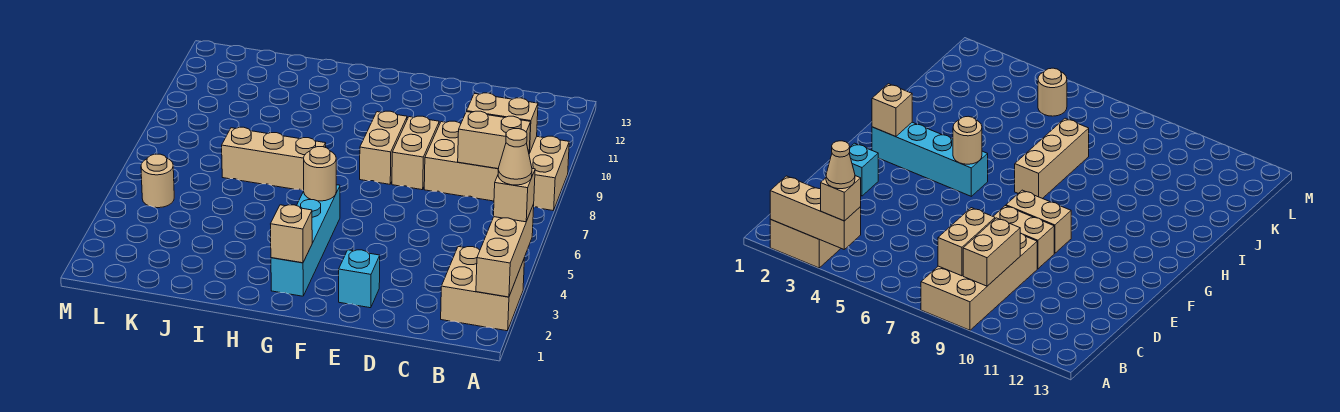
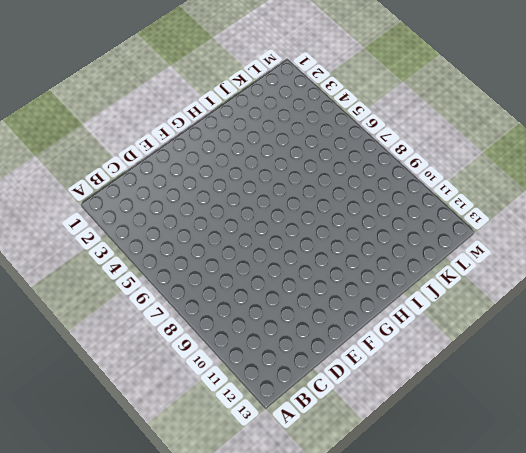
none -> tan brick A2:B3 level 1
none -> tan brick A8:D9 level 1
none -> cyan brick E2 level 1

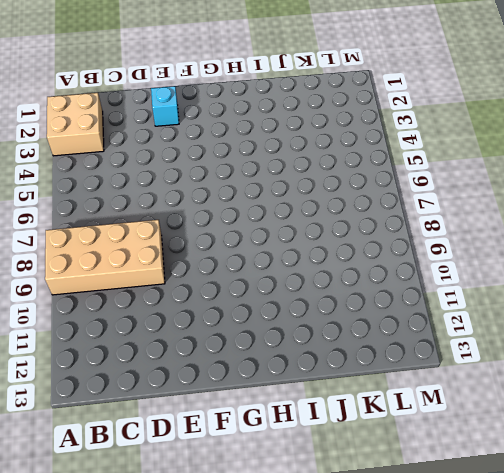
none -> tan brick E8:E9 level 1
none -> tan brick F8:F9 level 1
none -> cyan brick G2:G5 level 1

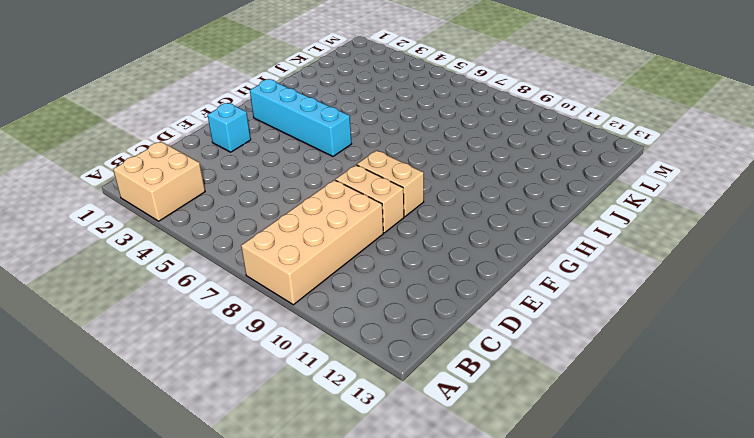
none -> tan brick H7:J7 level 1
none -> tan round brick L5 level 1
none -> tan brick A2:A4 level 2

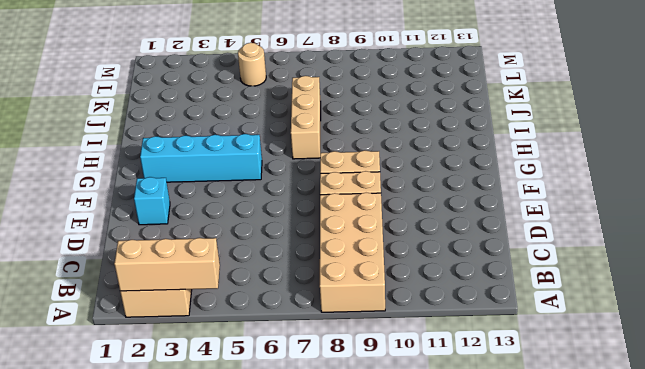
none -> tan brick B8:C8 level 2
none -> tan brick B9:C9 level 2
none -> tan brick G2 level 2

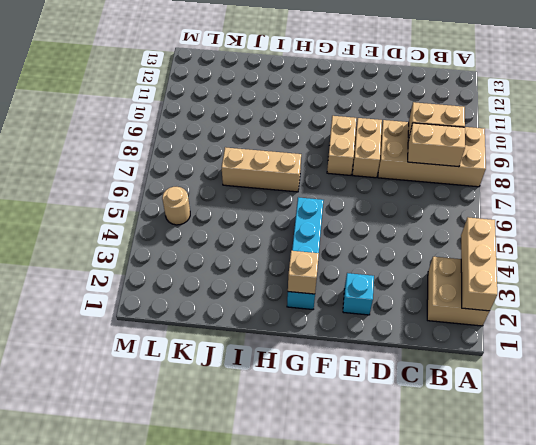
none -> tan round brick G5 level 2
none -> tan brick A4 level 3
none -> tan cone A4 level 4

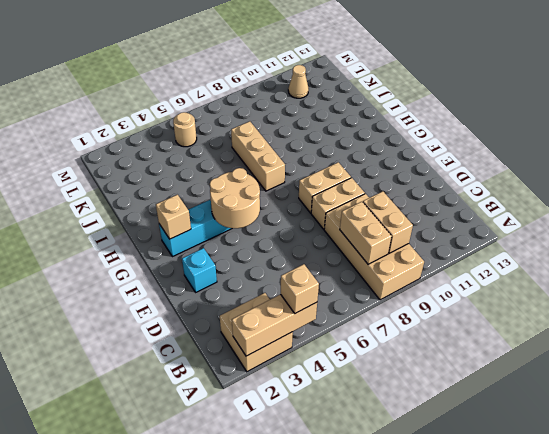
tan round brick F4:G5 level 2 -> tan round brick G5 level 2
tan cone L11 level 1 -> tan cone A4 level 4

